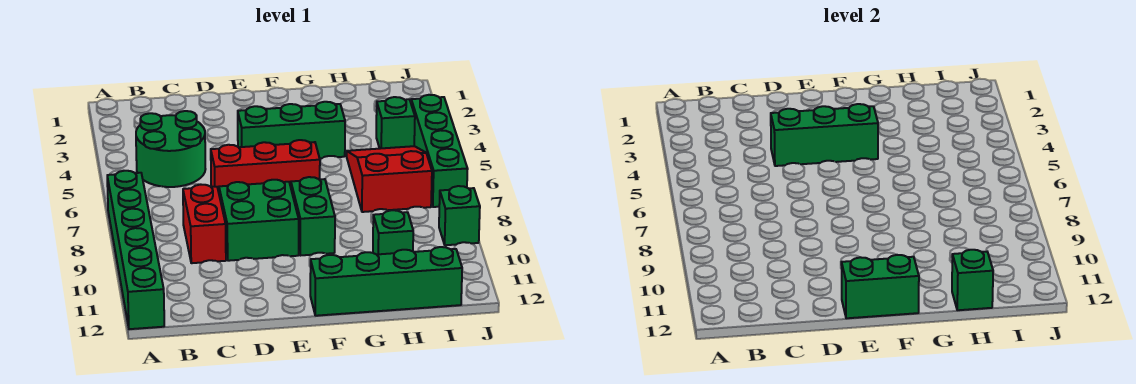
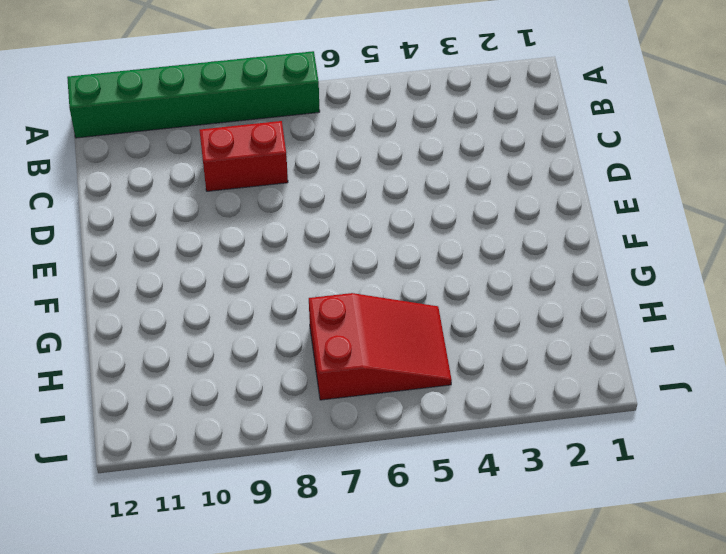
none -> green round brick B4:C5 level 1
none -> red brick D6:F6 level 1
none -> green brick D8:E9 level 1

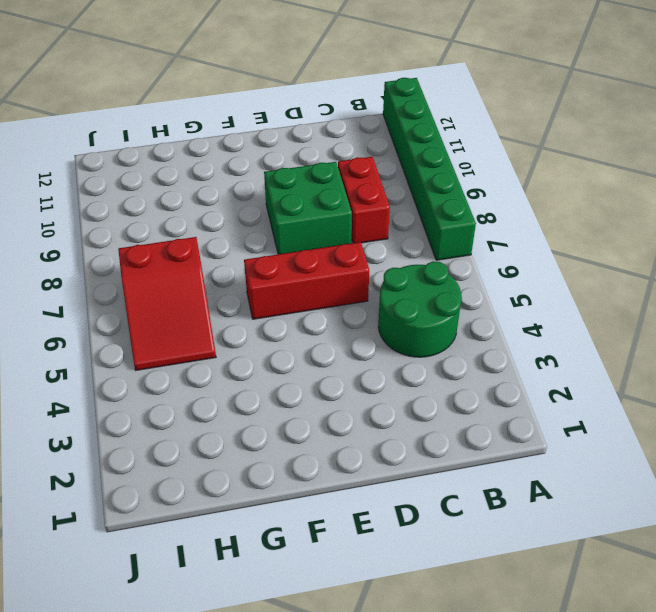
none -> green brick E4:G4 level 1
none -> green brick F8:F9 level 1
none -> green brick F12:I12 level 1

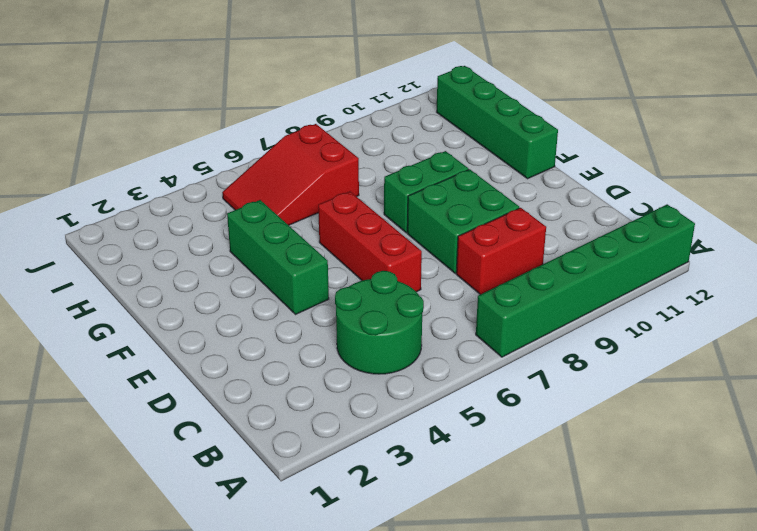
none -> green brick H10 level 1
none -> green brick I4 level 1
none -> green brick J4:J7 level 1

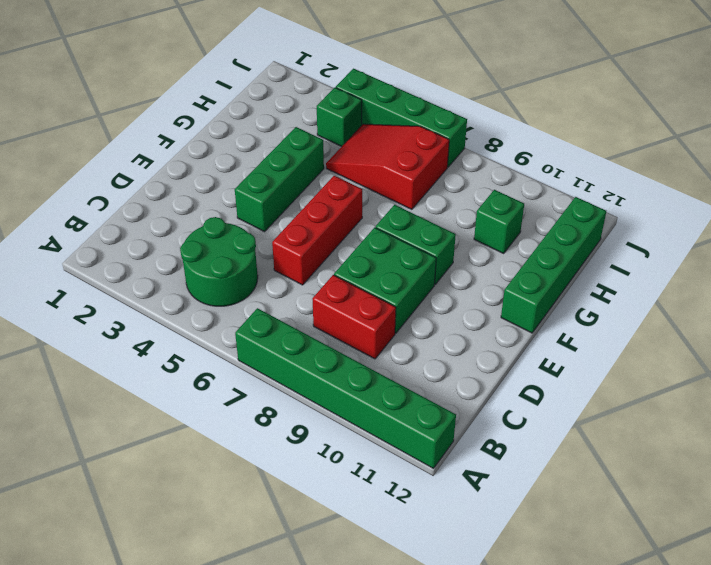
none -> green brick J9 level 1
none -> green brick D4:F4 level 2
none -> green brick E12:F12 level 2

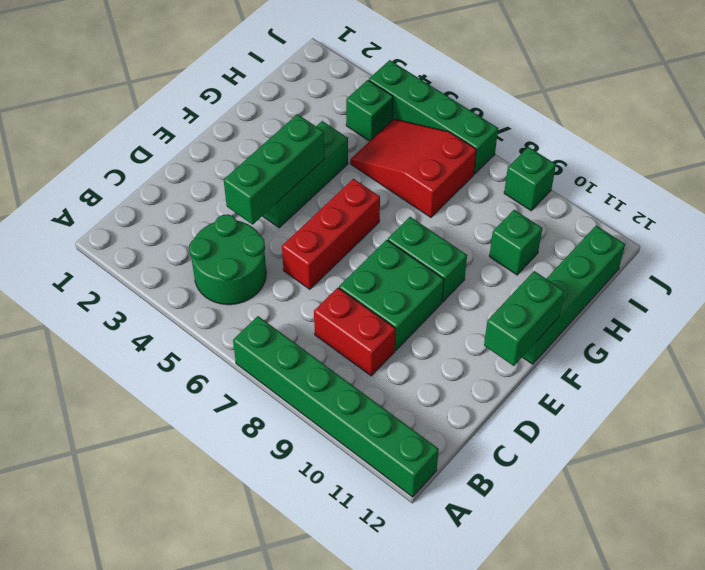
none -> green brick H12 level 2

